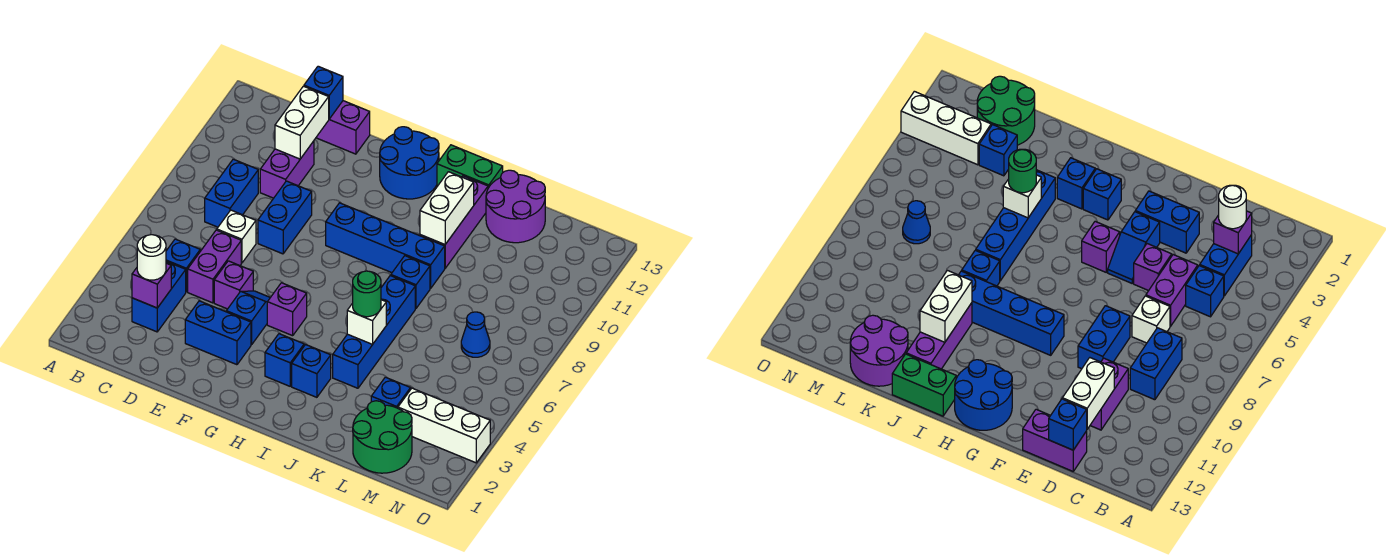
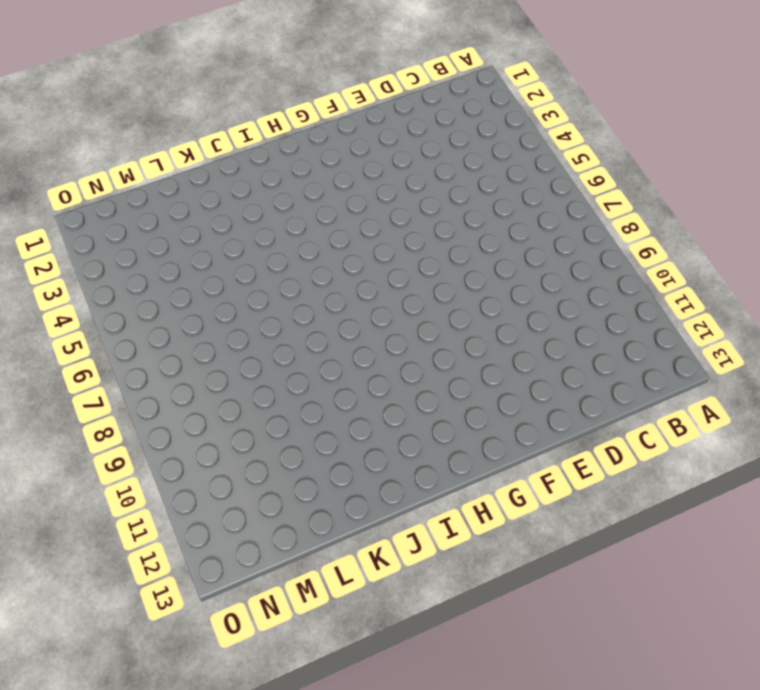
none -> blue brick C3:C4 level 1
none -> blue brick C5 level 1
none -> blue brick C8:C9 level 1
none -> purple brick D5:D6 level 1

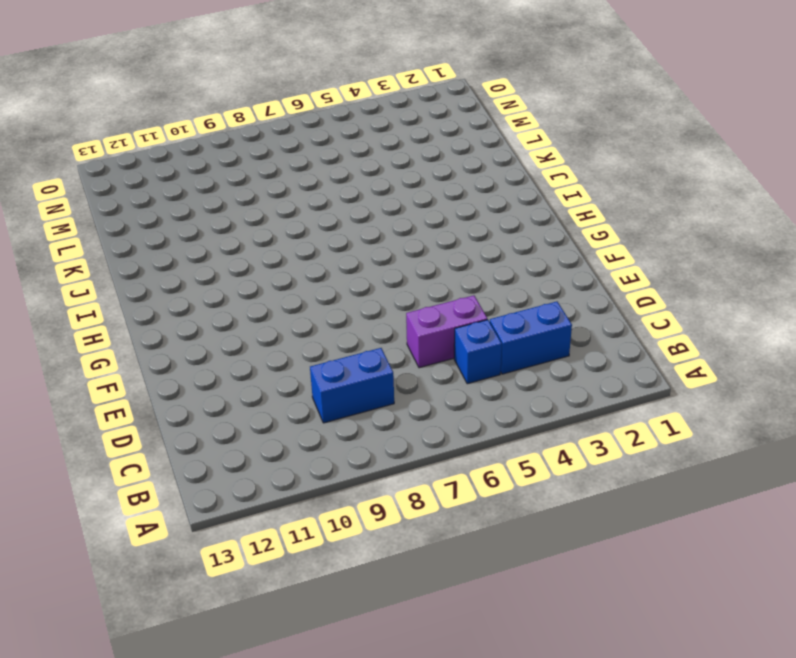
none -> white brick D7 level 1
none -> purple brick D10:D11 level 1
none -> purple brick D13:E13 level 1
none -> blue brick E3:F3 level 1

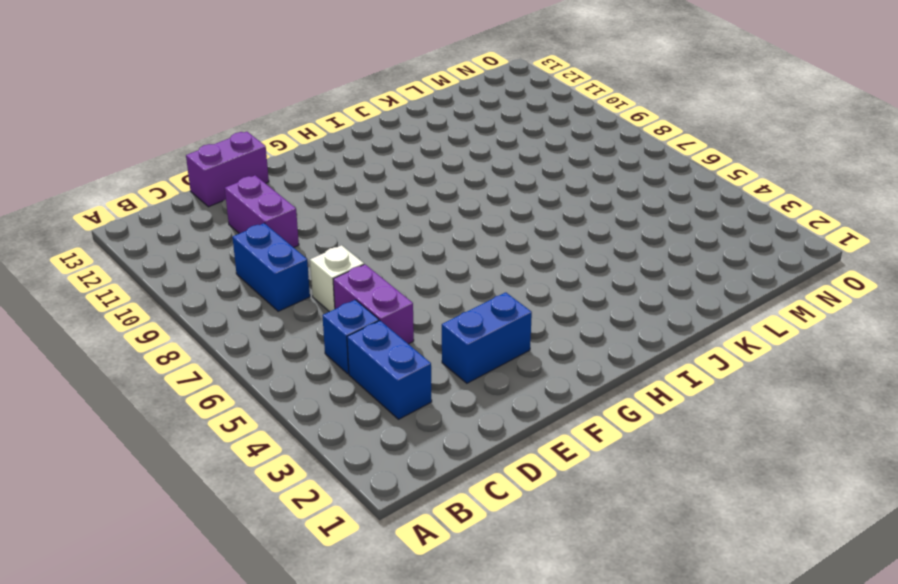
none -> purple brick E5 level 1
none -> blue brick E8:E9 level 1
none -> blue slope F4:F5 level 1 top 4
none -> purple brick G5 level 1

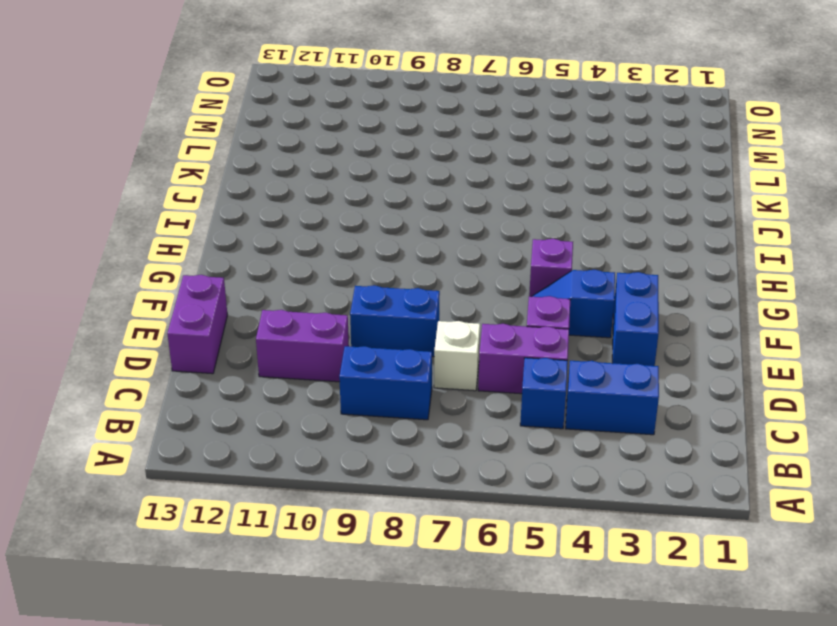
none -> blue brick G9:J9 level 1
none -> blue round brick G12:H13 level 1
none -> blue brick H3 level 1
none -> blue brick I3 level 1

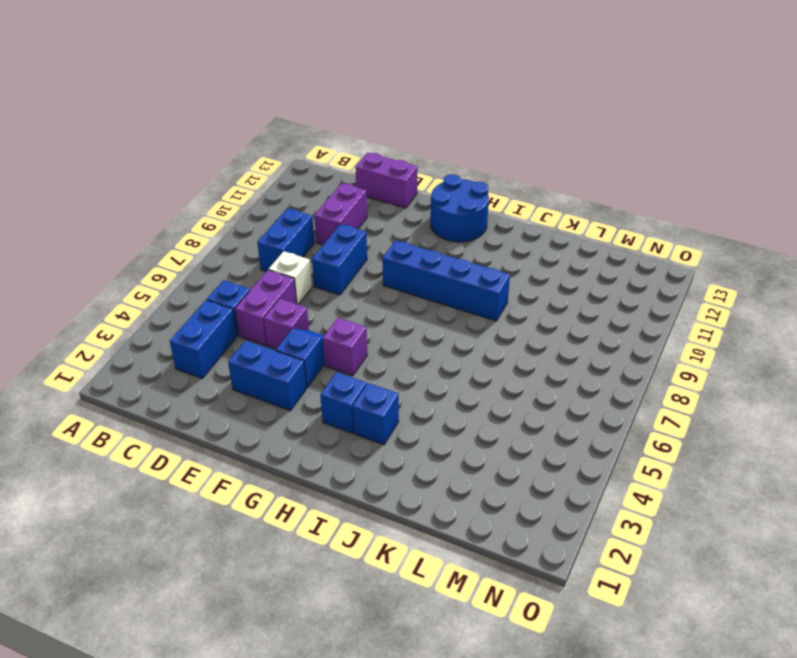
none -> green brick I13:J13 level 1
none -> blue brick J4:J7 level 1
none -> blue brick J8 level 1
none -> purple brick J10:J12 level 1

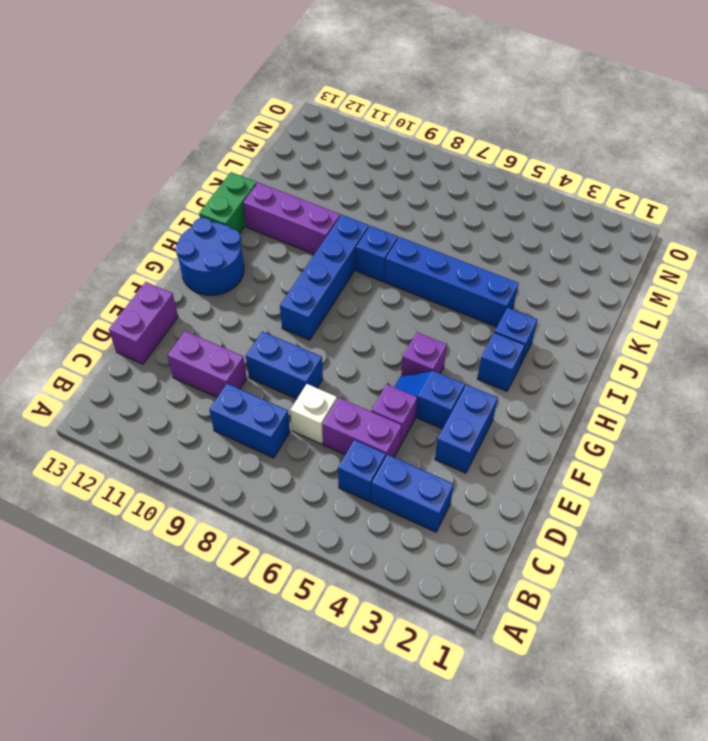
none -> purple round brick K12:L13 level 1
none -> green round brick L1:M2 level 1
none -> blue brick L3 level 1
none -> white brick M3:O3 level 1

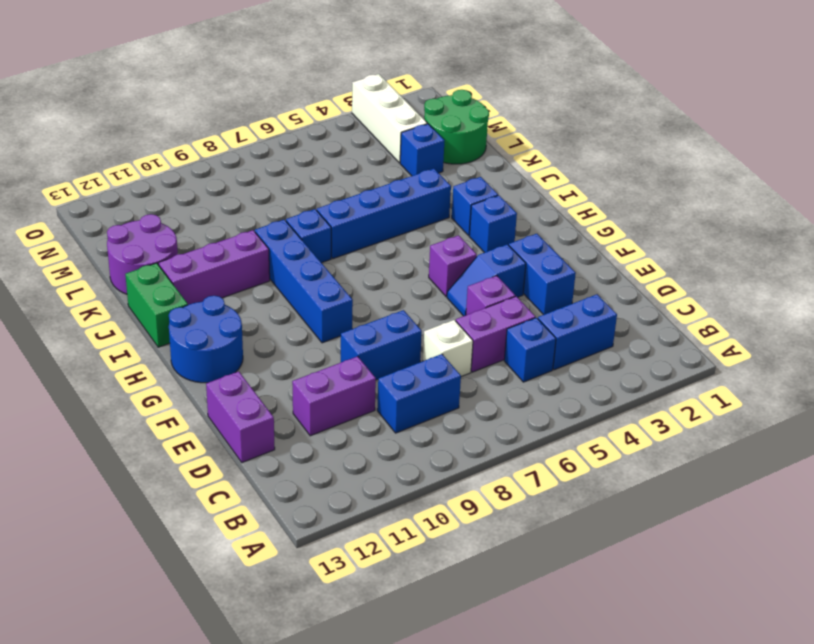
none -> blue cone M7 level 1
none -> purple brick C3 level 2
none -> white brick D11:D12 level 2
none -> blue brick D13 level 2

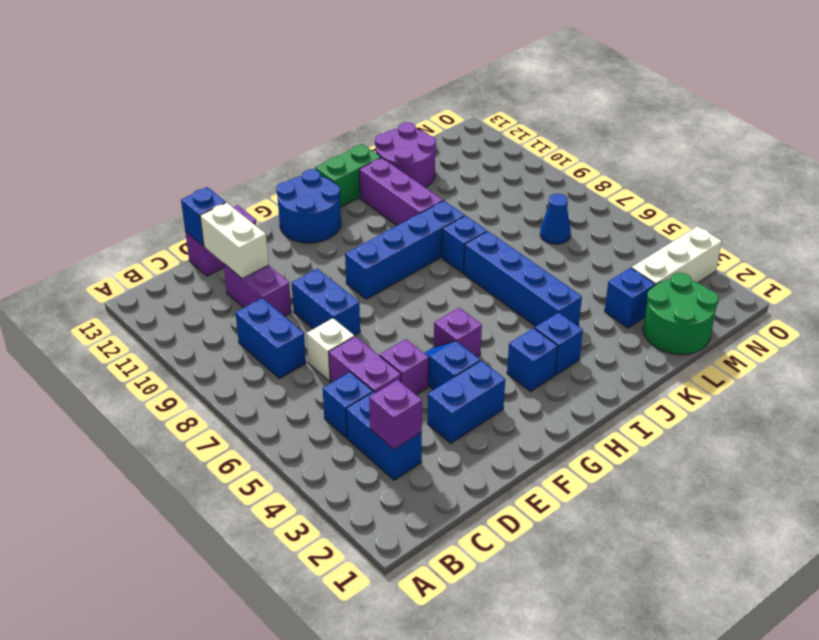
none -> white brick J5 level 2
none -> white brick J10:J11 level 2
none -> white round brick C3 level 3
none -> green round brick J5 level 3

